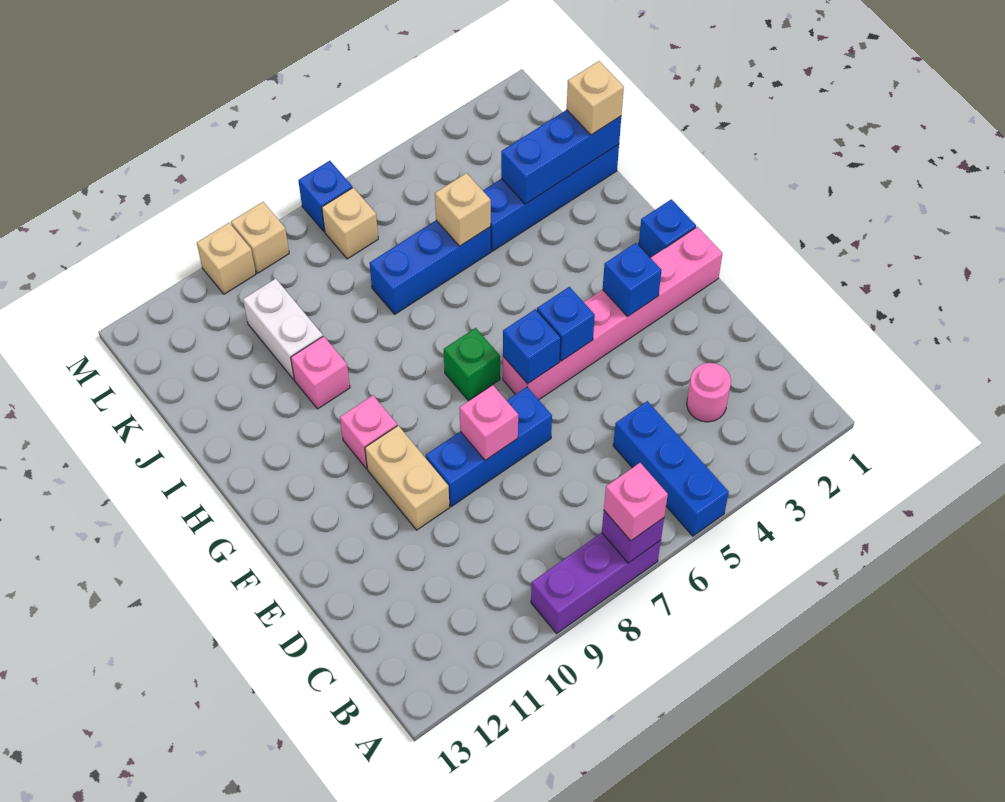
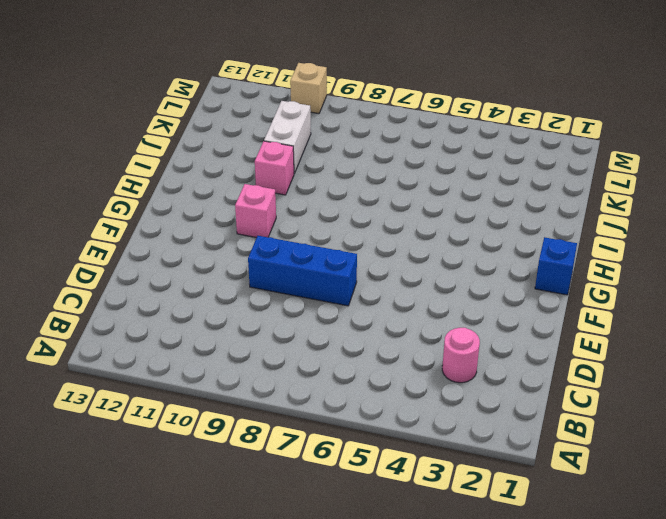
none -> blue brick A5:C5 level 1
none -> purple brick A7:A9 level 1
none -> tan brick E10:F10 level 1

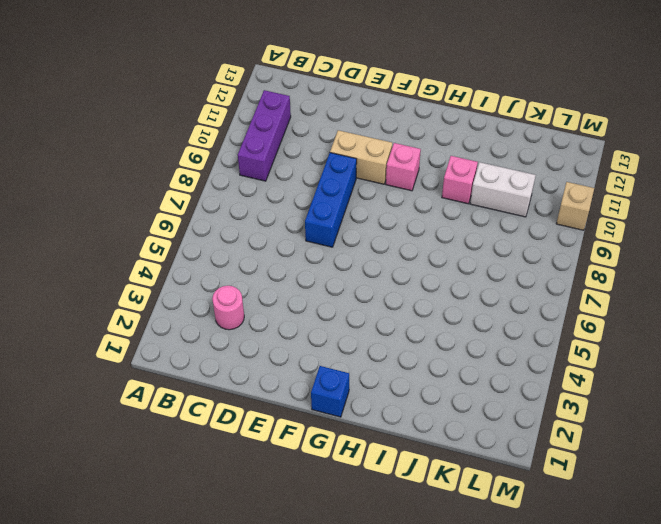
purple brick B9:B11 level 1 -> purple brick A7:A9 level 1
none -> blue brick A5:C5 level 1
none -> pink brick F1:F6 level 1
none -> green brick G7 level 1

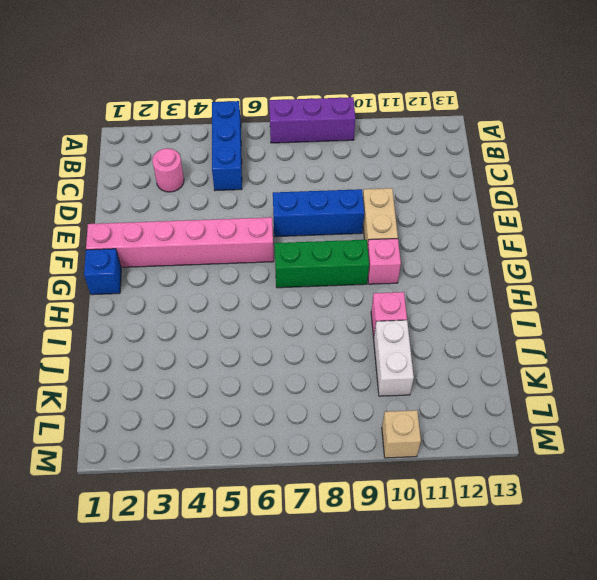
green brick G7:G9 level 1 -> green brick G7 level 1
none -> blue brick J1:J4 level 1
none -> blue brick J5:J7 level 1
none -> tan brick L7 level 1

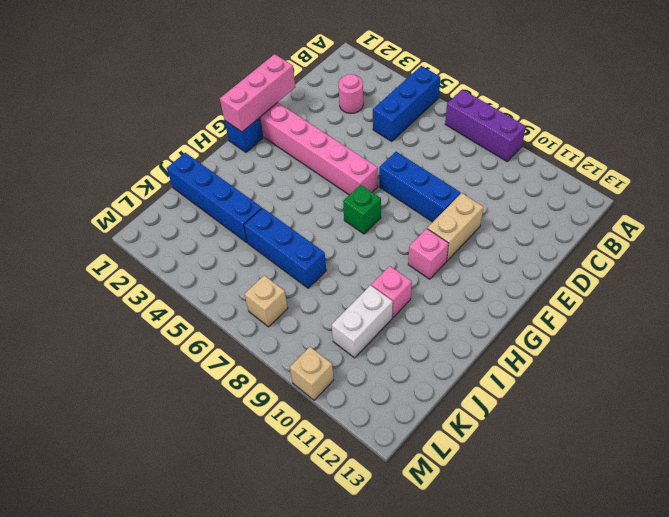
pink brick E1:G1 level 2 -> none
none -> blue brick M7 level 1
none -> tan brick M9 level 1
none -> purple brick A7 level 2

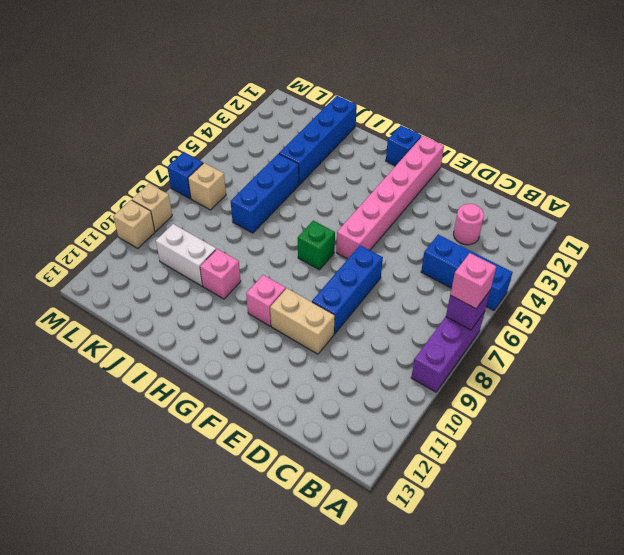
none -> pink brick E8 level 2
none -> blue brick F3 level 2
none -> blue brick F5 level 2

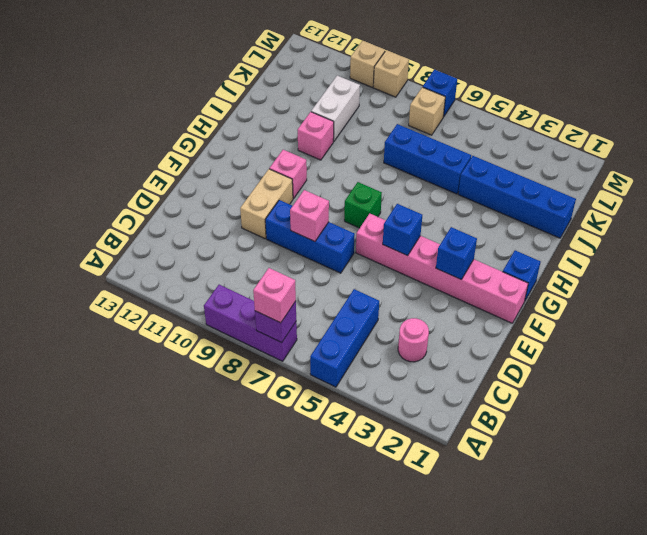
none -> blue brick F6 level 2
none -> blue brick J1:J3 level 2
none -> tan brick J5 level 2

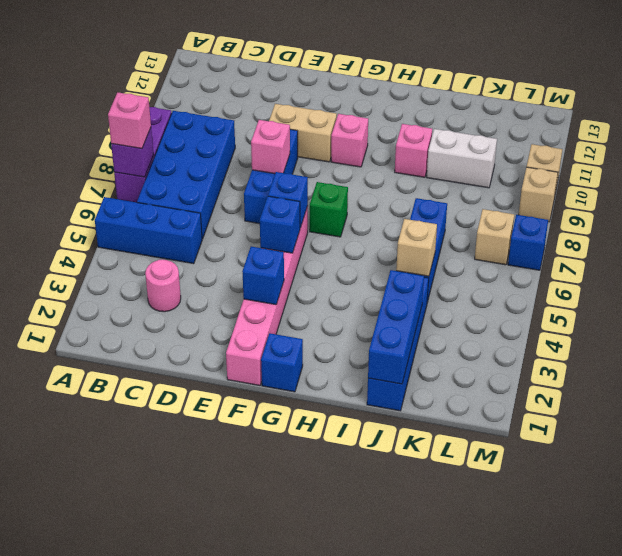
blue brick B6:C9 level 1 -> none
none -> tan brick J1 level 3

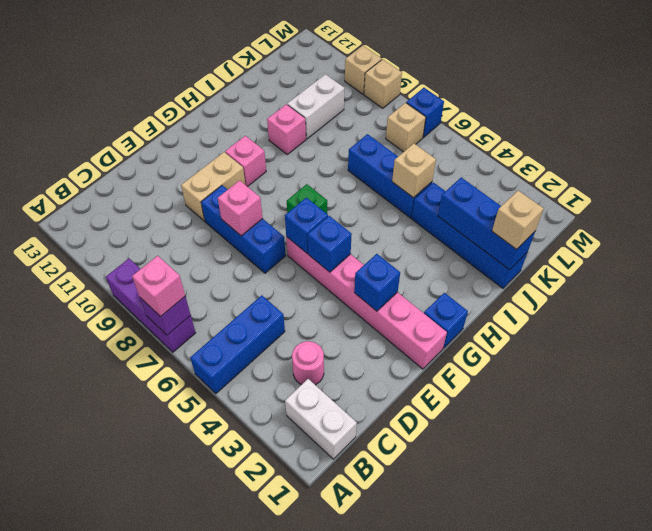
white brick B1:B2 level 1 -> none

